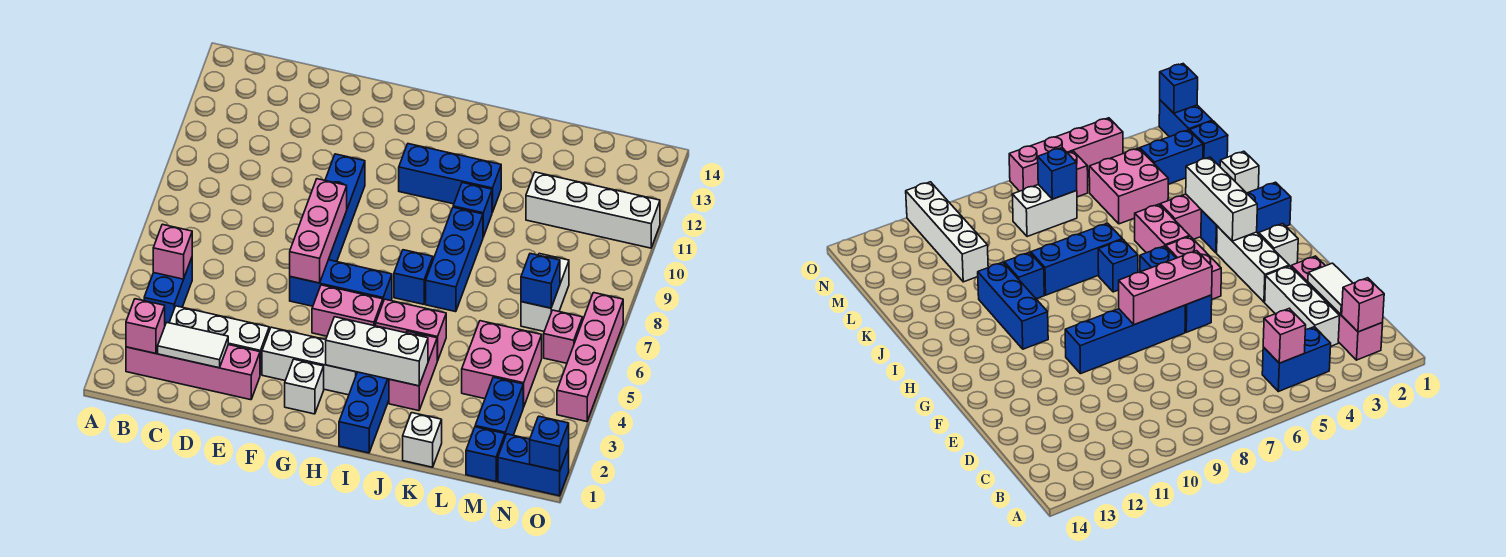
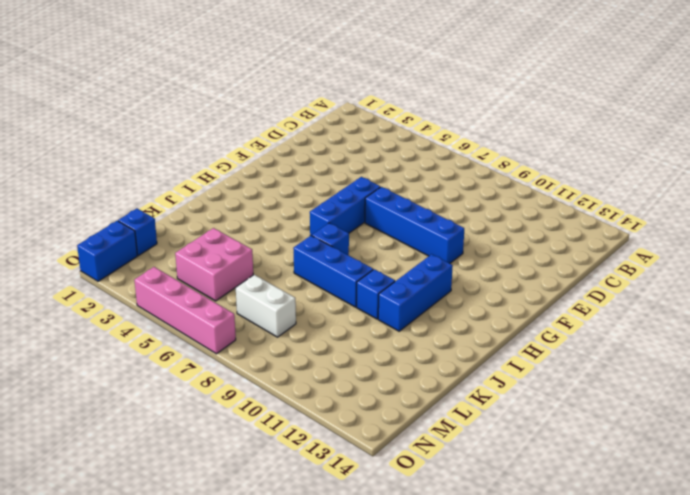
none -> pink brick B2:E2 level 1
none -> blue brick B4:B5 level 1
none -> white brick C3:E3 level 1
none -> white brick F3:H3 level 1

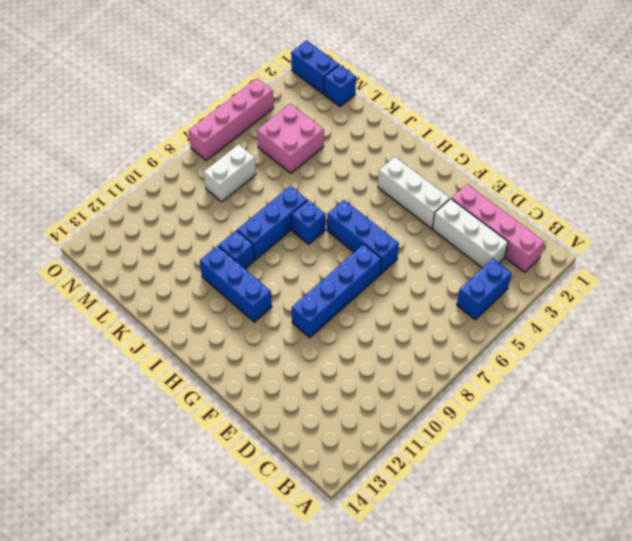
none -> white brick G2 level 1
none -> pink brick G5:H5 level 1
none -> blue brick I1:I3 level 1
none -> pink brick I5:J5 level 1

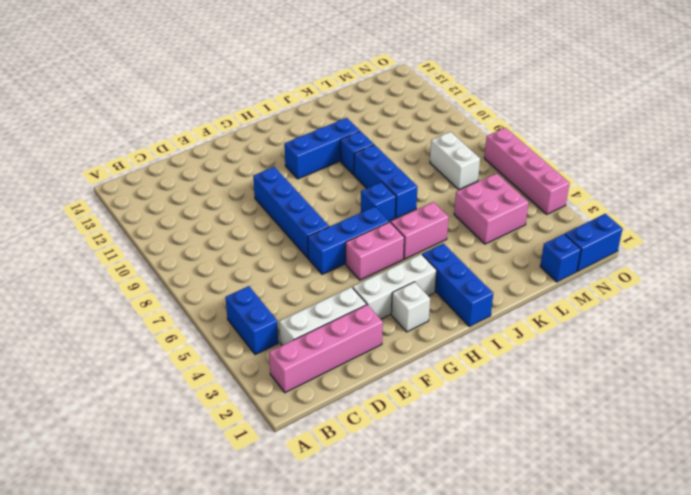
none -> pink brick J3:J4 level 1
none -> white brick K1 level 1
none -> white brick L11:O11 level 1
none -> blue brick M2:M3 level 1

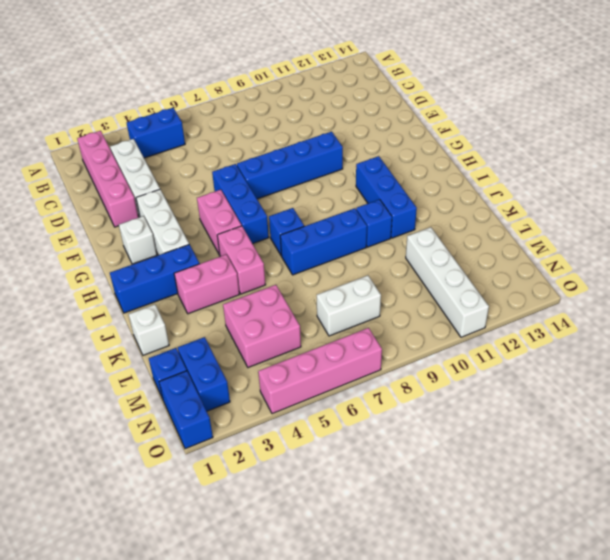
blue brick M2:N2 level 1 -> blue brick M2:M3 level 1
none -> pink brick N6 level 1
none -> pink brick B2 level 2
none -> pink brick B5 level 2
none -> white tile C2:D2 level 2

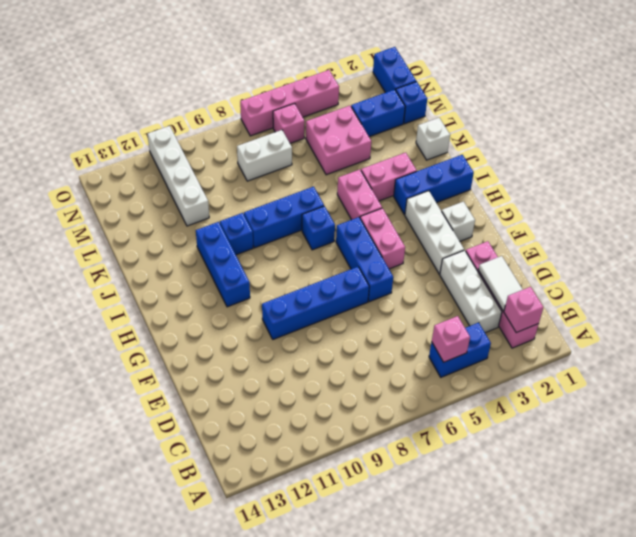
none -> pink brick F6:F8 level 2
none -> white brick H3:J3 level 2
none -> blue brick M7 level 2
none -> blue brick O1 level 2

